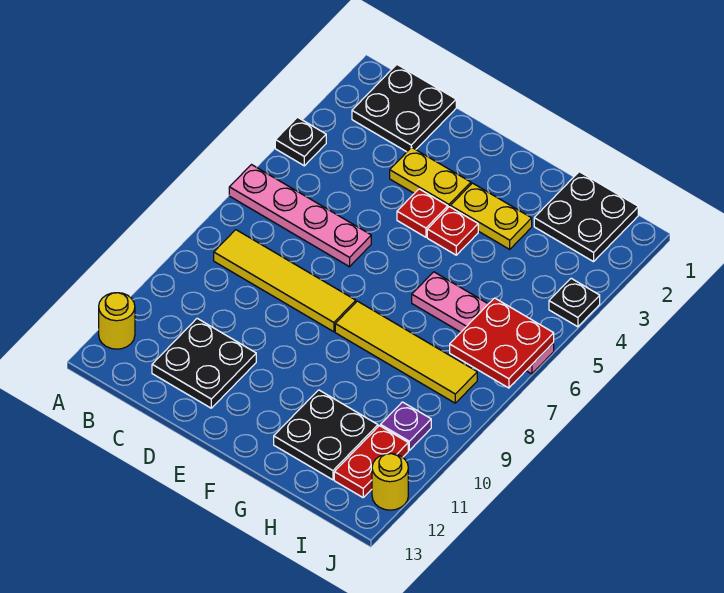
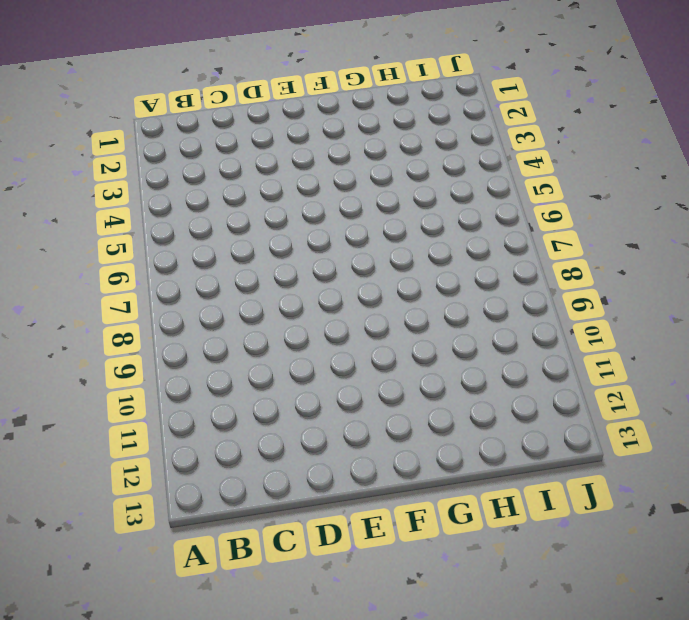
none -> black plate A4 level 1
none -> pink plate A6:D6 level 1
none -> yellow round brick A12 level 1

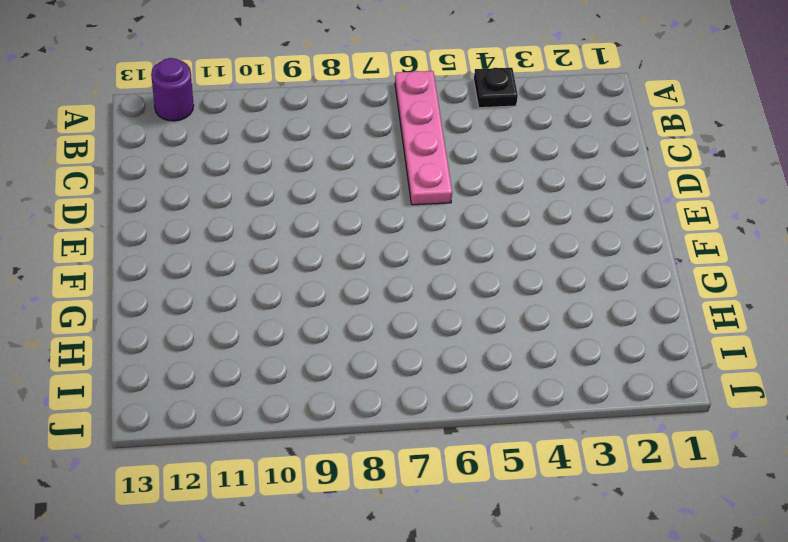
purple round brick A12 level 1 -> yellow round brick A12 level 1
none -> black plate B1:C2 level 1
none -> yellow tile B8:E8 level 1
none -> black plate C11:D12 level 1

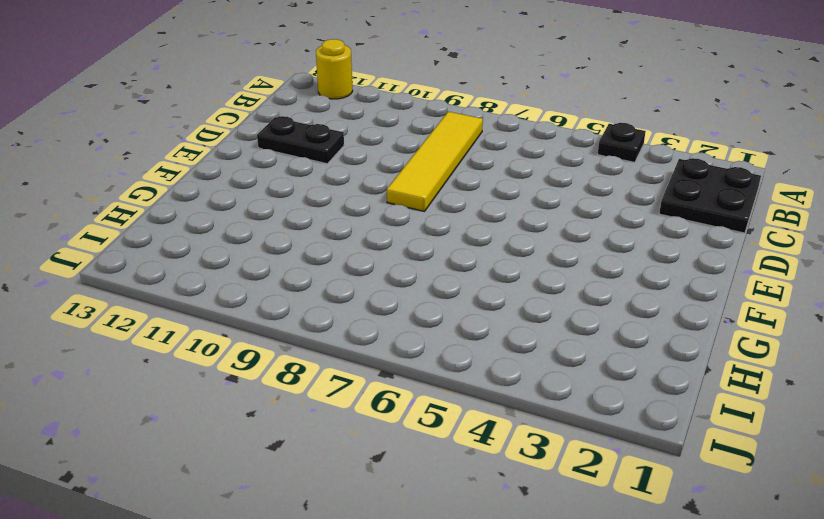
black plate D11:D12 level 1 -> black plate C11:D12 level 1
none -> pink plate A6:D6 level 1
none -> yellow plate D3:E3 level 1
none -> red plate E4 level 1

